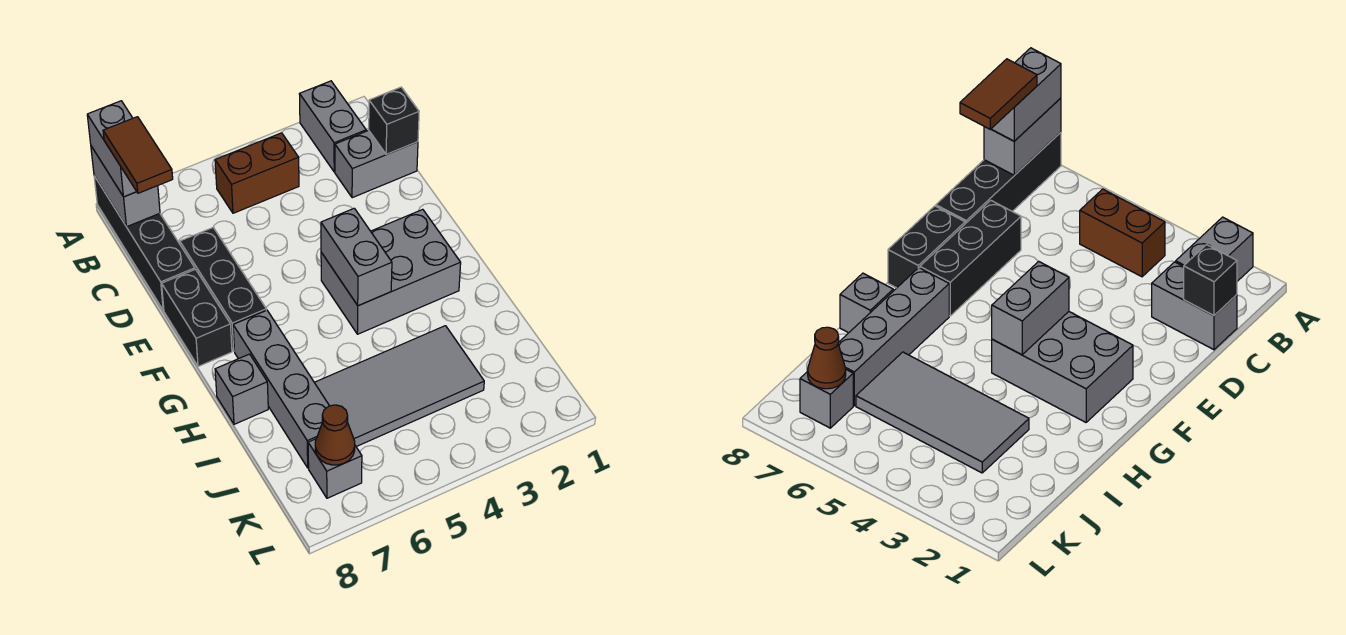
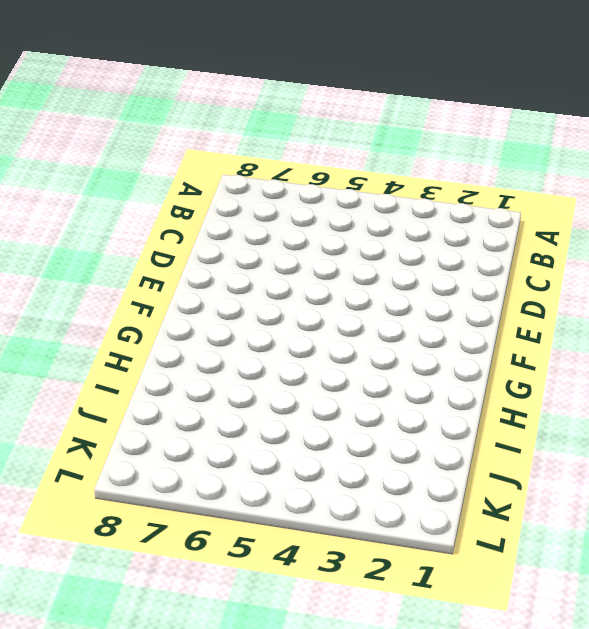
none -> grey brick A2:B2 level 1
none -> black brick A8:D8 level 1
none -> brown brick B4:B5 level 1

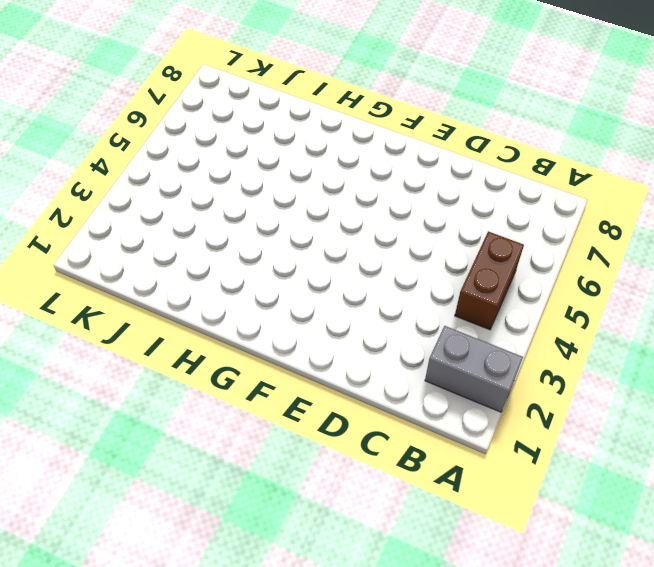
none -> black brick A8:D8 level 1
none -> grey brick C1:C2 level 1
none -> black brick D7:F7 level 1

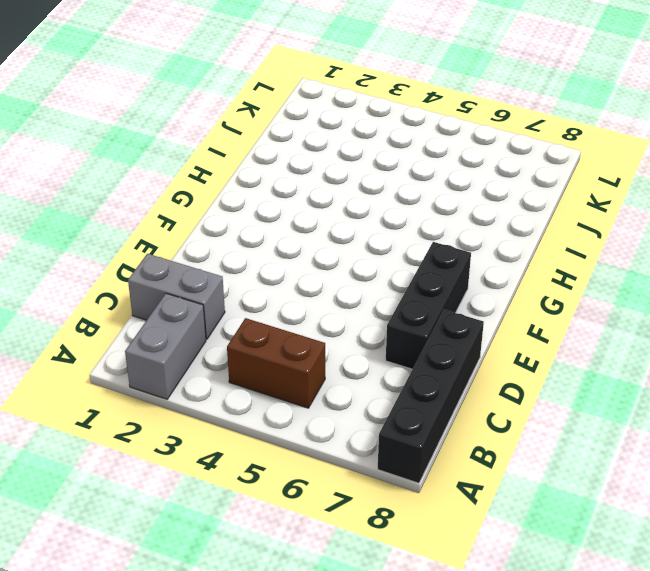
none -> black brick E8:F8 level 1
none -> grey brick F2:G4 level 1
none -> grey brick G7:J7 level 1

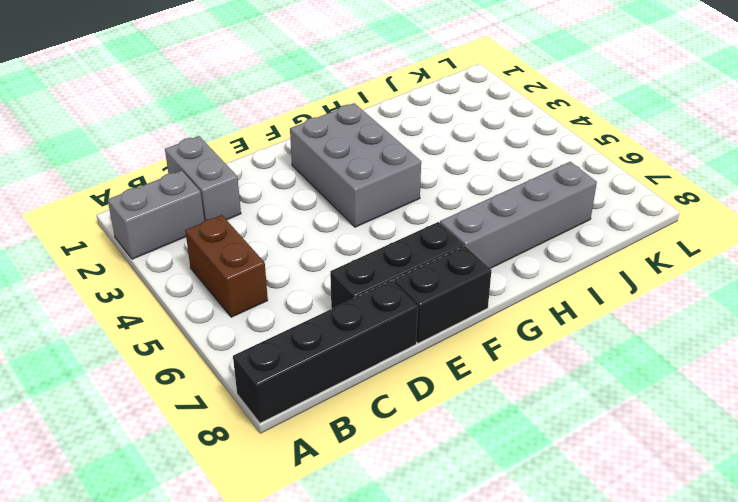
none -> grey brick H8 level 1
none -> grey tile I3:J6 level 1
none -> grey brick K7 level 1

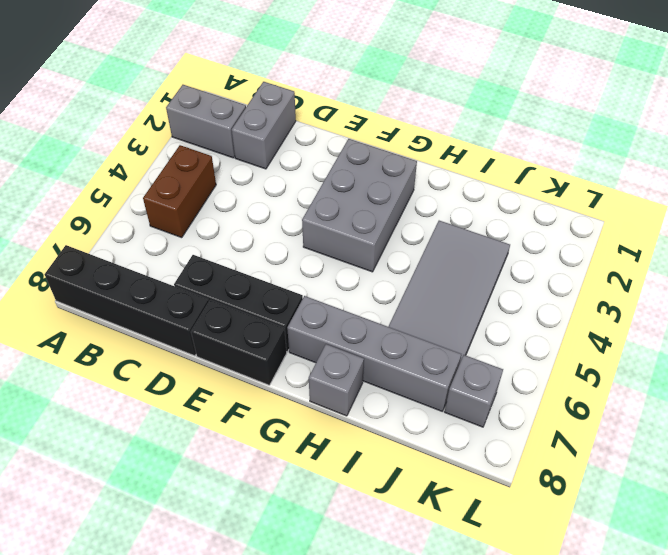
none -> grey brick A8:B8 level 2
none -> black brick C1 level 2
none -> grey brick F4:G4 level 2

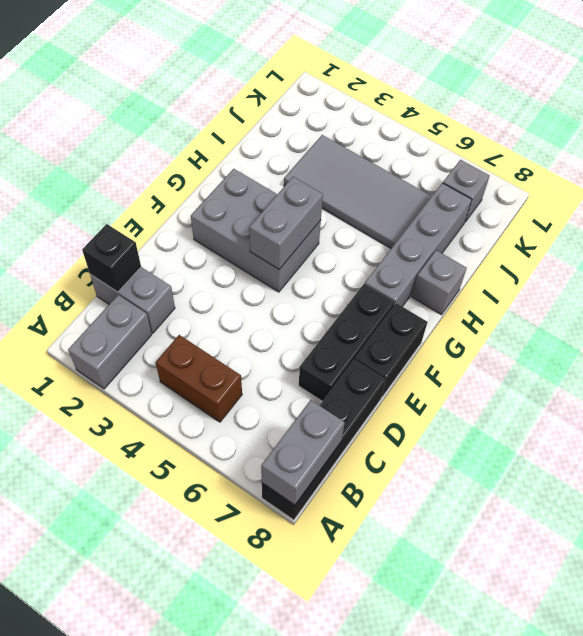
none -> brown cone K7 level 2
none -> grey brick A8:B8 level 3
none -> brown tile B8:C8 level 4

